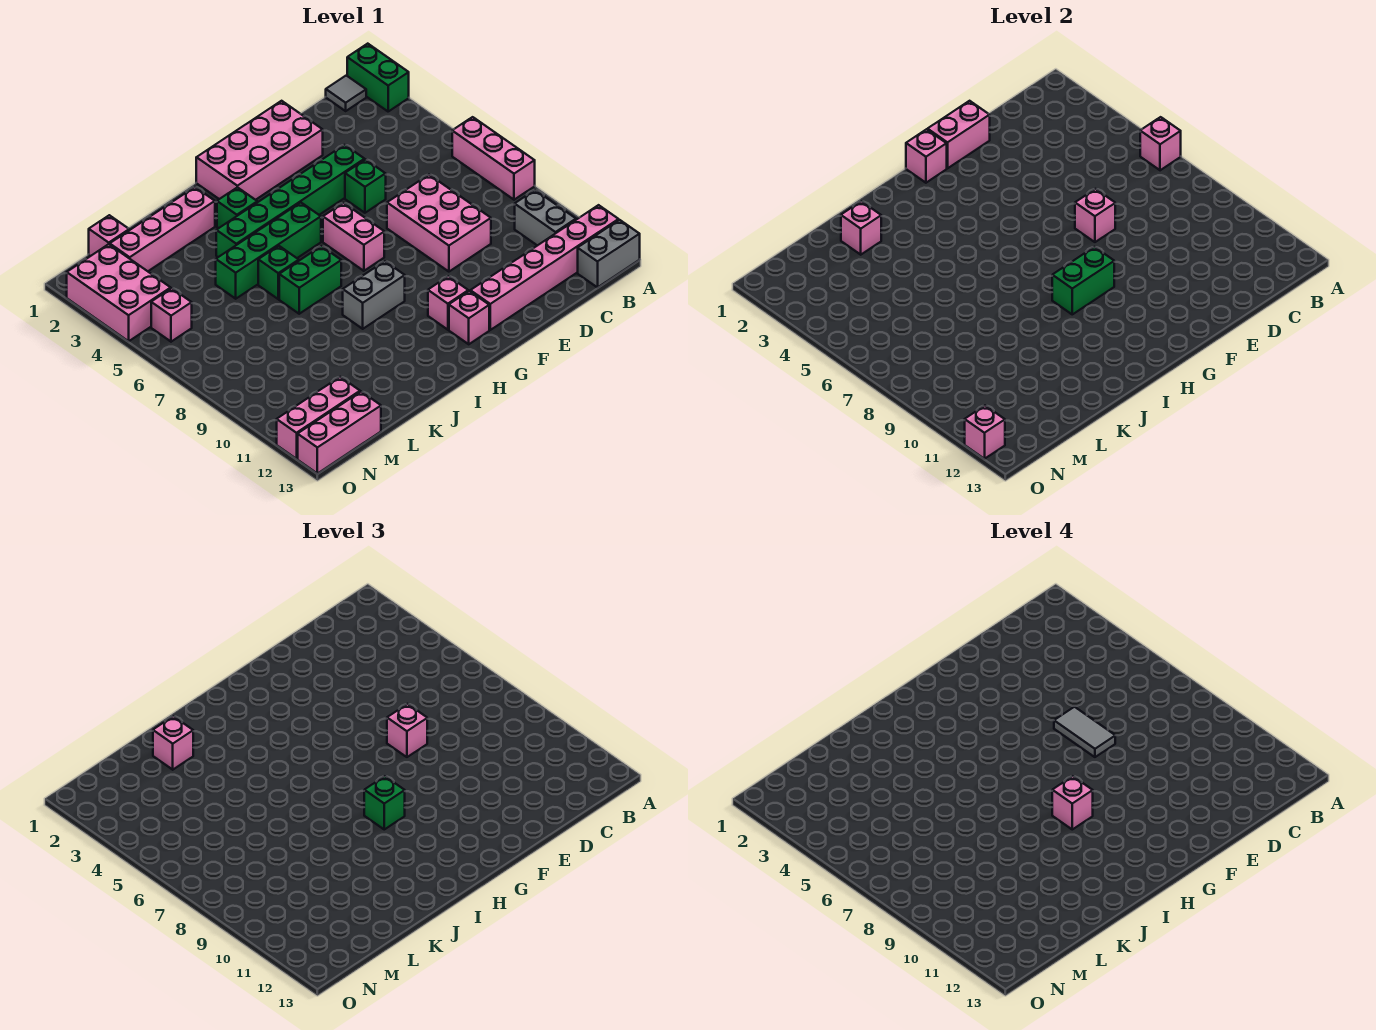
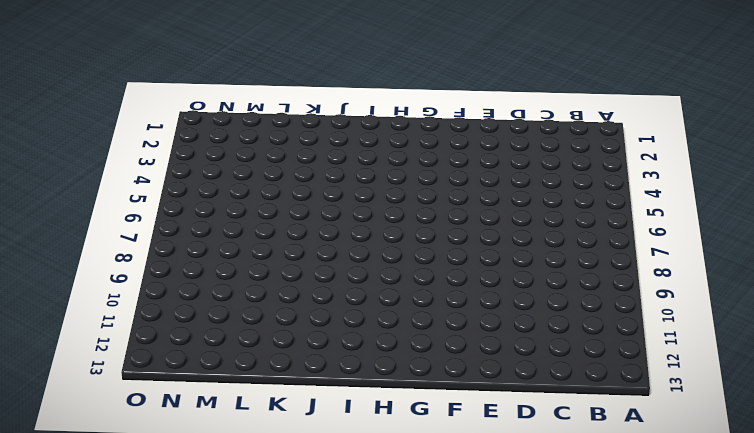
none -> green brick A1:A2 level 1
none -> pink brick A6:A8 level 1
none -> pink brick A12:F12 level 1
none -> grey brick A13:B13 level 1

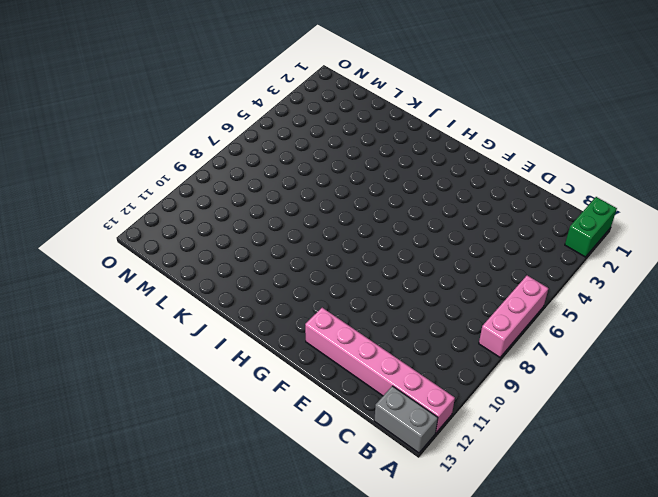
none -> grey tile B1 level 1
none -> grey brick B10:B11 level 1
none -> pink brick D7:E9 level 1
none -> pink brick E1:H2 level 1

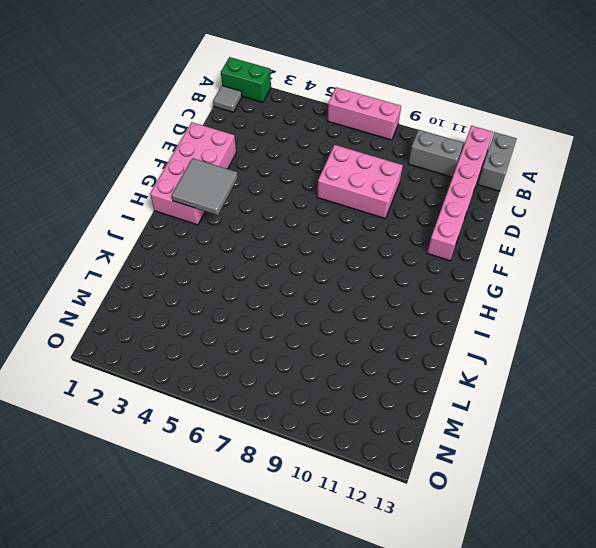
grey tile G2:H3 level 2 -> none
none -> green brick E4:J4 level 1
none -> green brick E5 level 1
none -> pink brick G6:G7 level 1
none -> pink brick G11 level 1

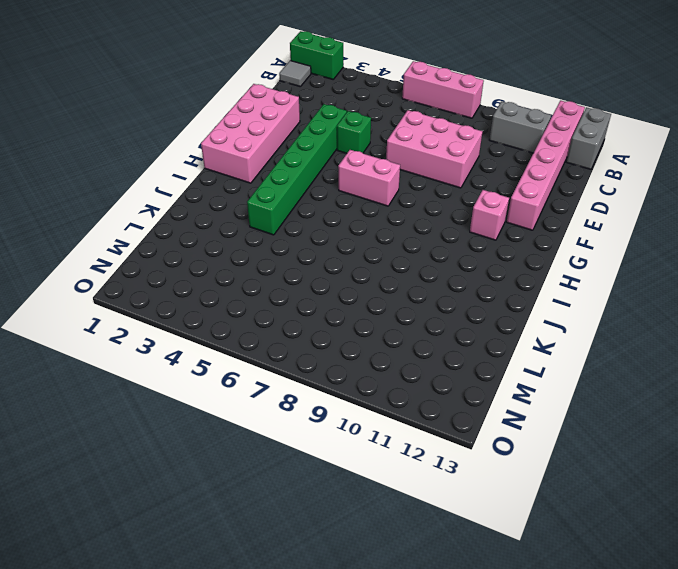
none -> pink brick G12 level 1
none -> green brick H5:K5 level 1
none -> grey brick H9:I9 level 1
none -> green brick I3 level 1

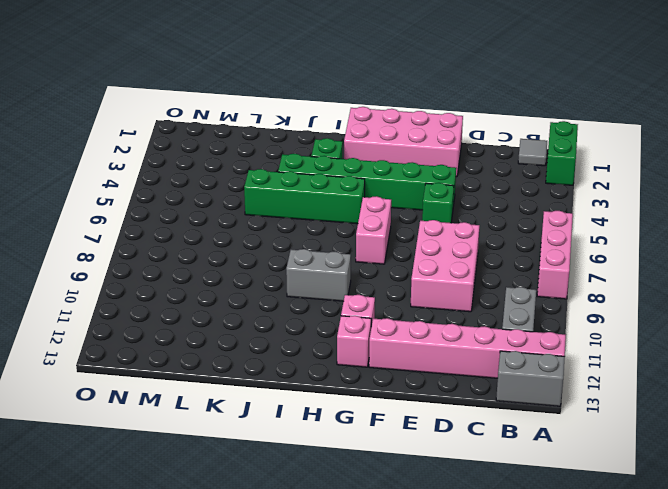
none -> green brick I7:J7 level 1
none -> pink brick J2:M2 level 1
none -> green brick J6 level 1
none -> pink brick M1 level 1

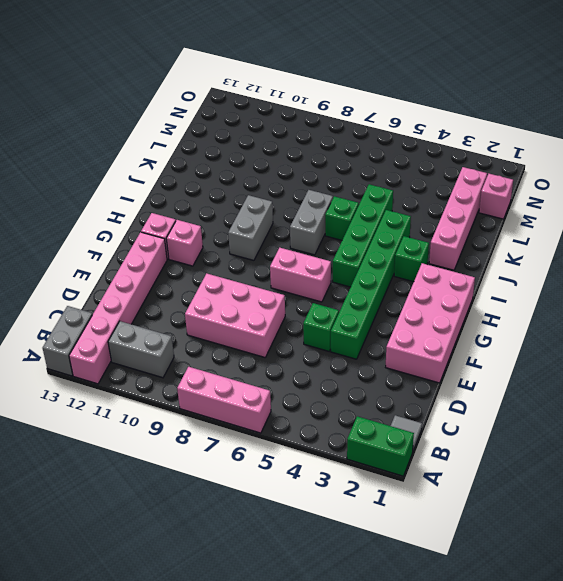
grey brick I7:J7 level 1 -> green brick I7:J7 level 1
none -> pink brick M12:O12 level 1
none -> pink brick M13:O13 level 1
none -> pink brick N2:O4 level 1
none -> pink brick N5 level 1

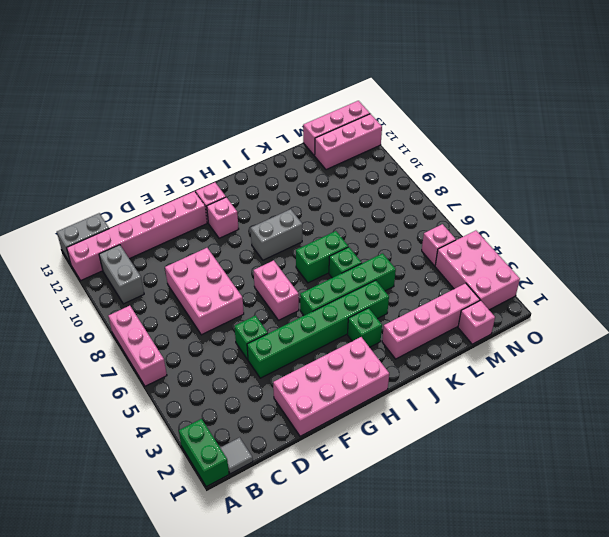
none -> pink brick A6 level 2
none -> pink brick E1:F1 level 2
none -> pink brick E7 level 2
none -> pink brick G1 level 2

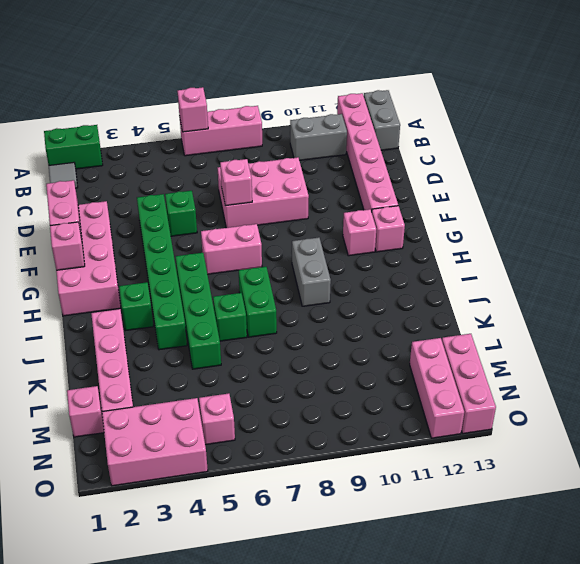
none -> green brick G9:H9 level 2
none -> pink brick K2 level 2
none -> pink brick O12 level 2
none -> pink brick E7 level 3

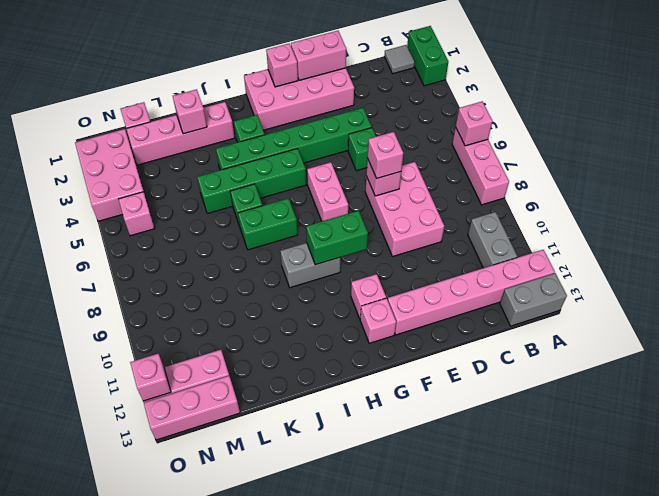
none -> green brick H9 level 3
none -> pink brick K2 level 3
none -> grey tile E6:E7 level 4
none -> pink brick H9 level 4

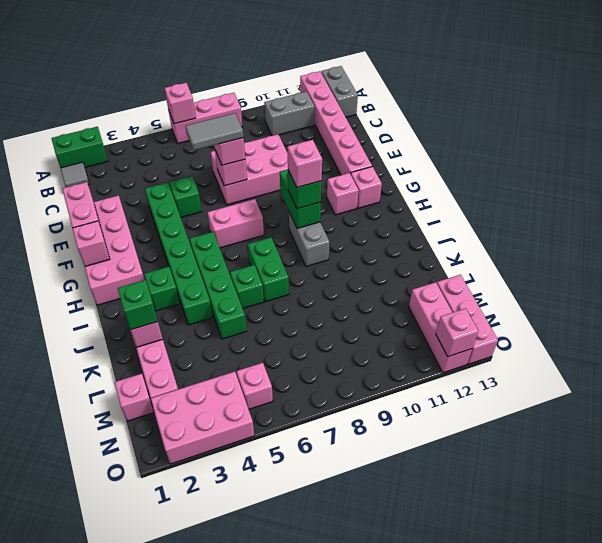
green brick K2 level 3 -> pink brick K2 level 3

